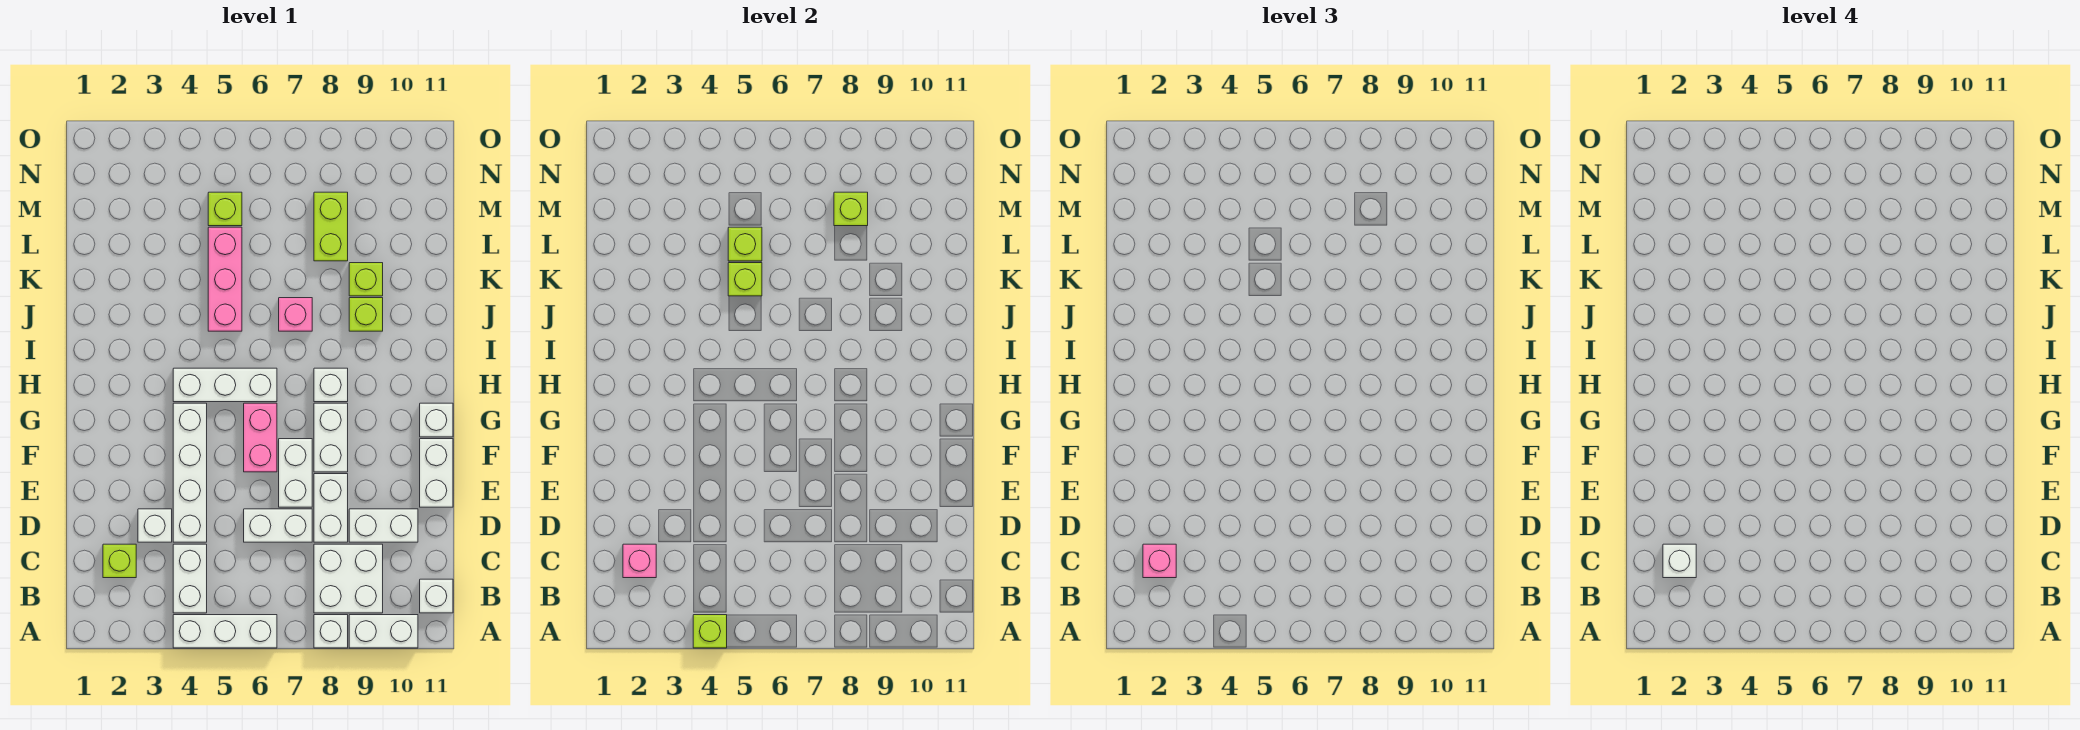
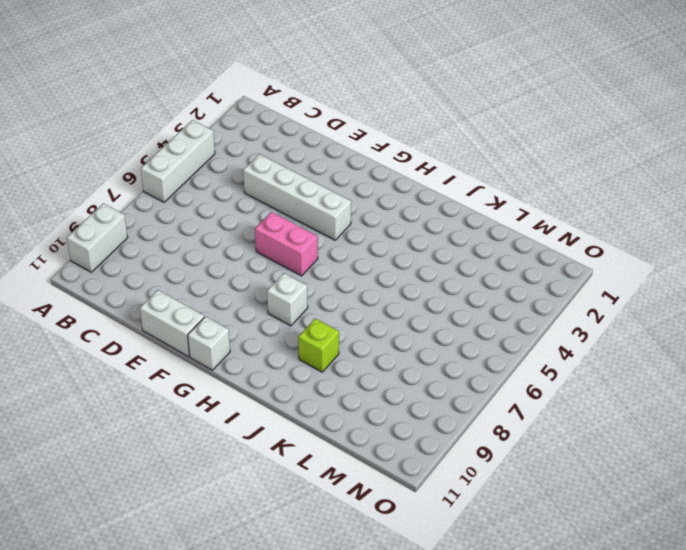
none -> white brick A8 level 1
none -> white brick B4:C4 level 1
none -> white brick B8:C9 level 1
none -> white brick B11 level 1

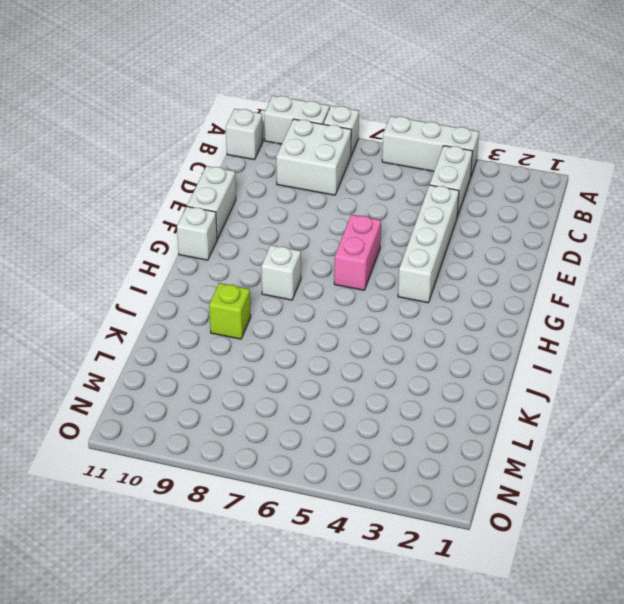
none -> lime brick C2 level 1
none -> white brick D3 level 1
none -> white brick D6:D7 level 1
none -> white brick D8:E8 level 1

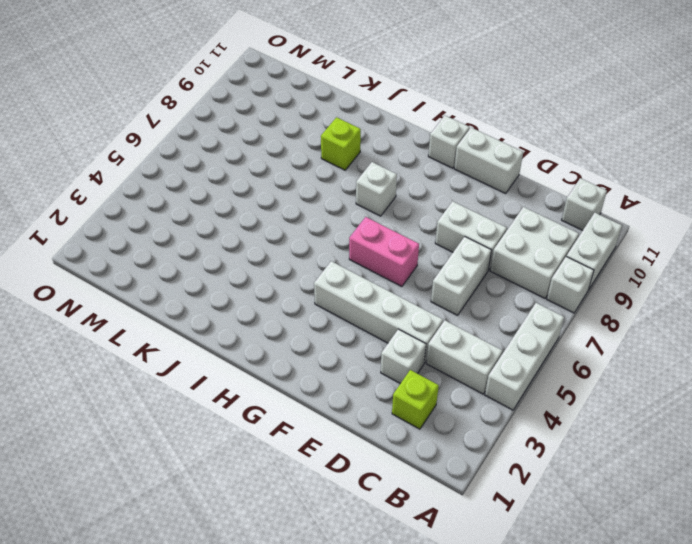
none -> white brick D9:D10 level 1
none -> white brick E7:F7 level 1
none -> white brick F8:G8 level 1
none -> white brick H4:H6 level 1

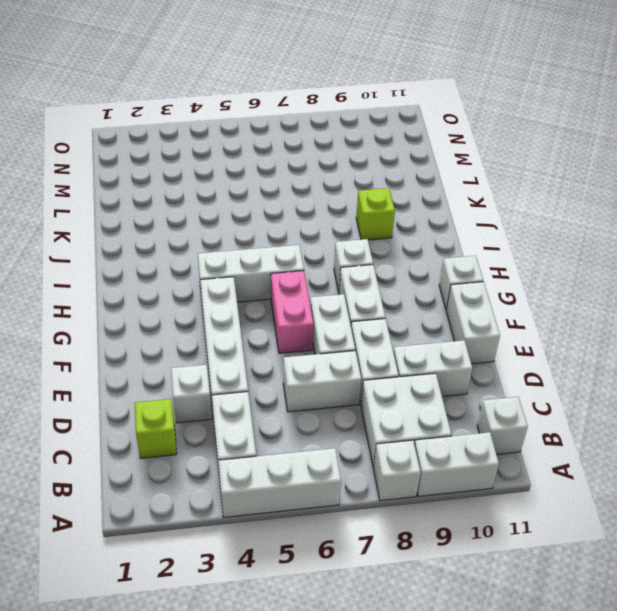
none -> pink brick J5:L5 level 1
none -> pink brick J7 level 1
none -> lime brick K9 level 1
none -> lime brick L8:M8 level 1

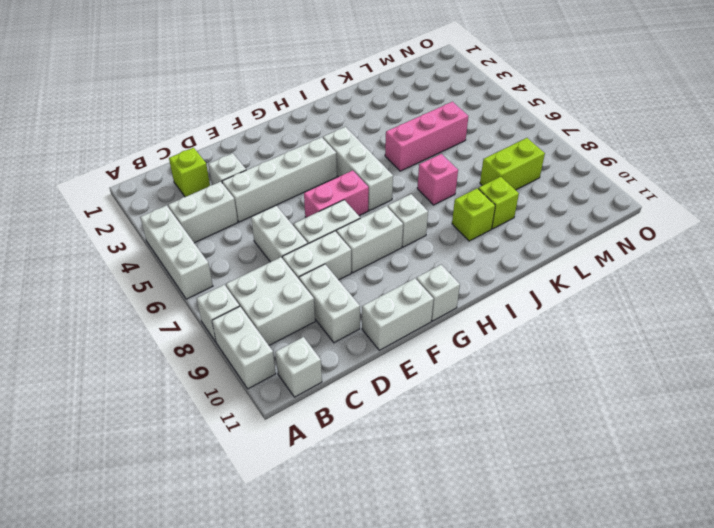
none -> lime brick M5 level 1
none -> lime brick A4 level 2
none -> pink brick C2 level 2
none -> lime brick K5 level 2

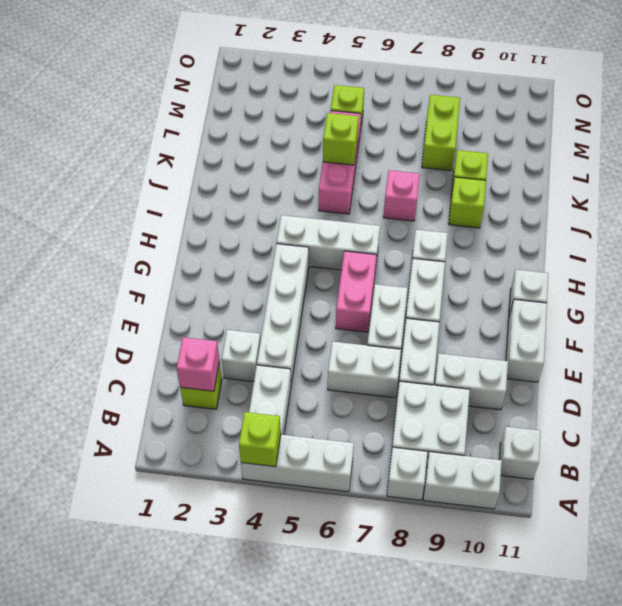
none -> lime brick L5 level 2
none -> lime brick M8 level 2
none -> pink brick C2 level 3
none -> white brick C2 level 4

